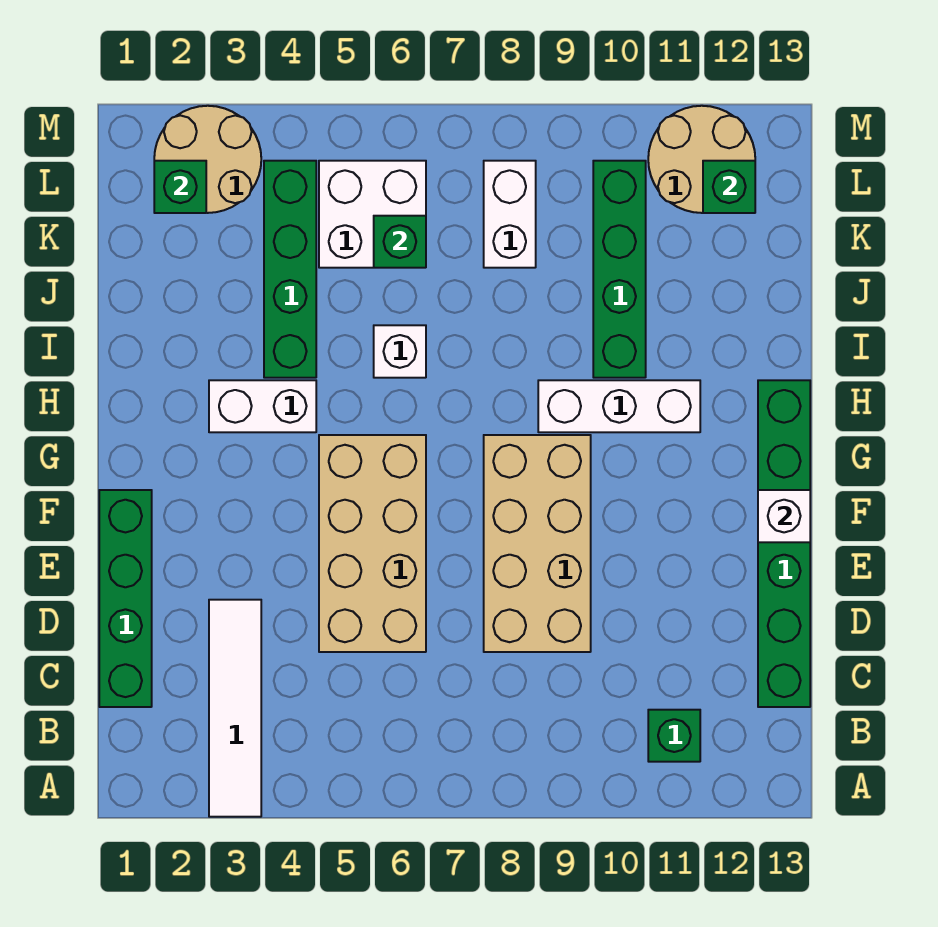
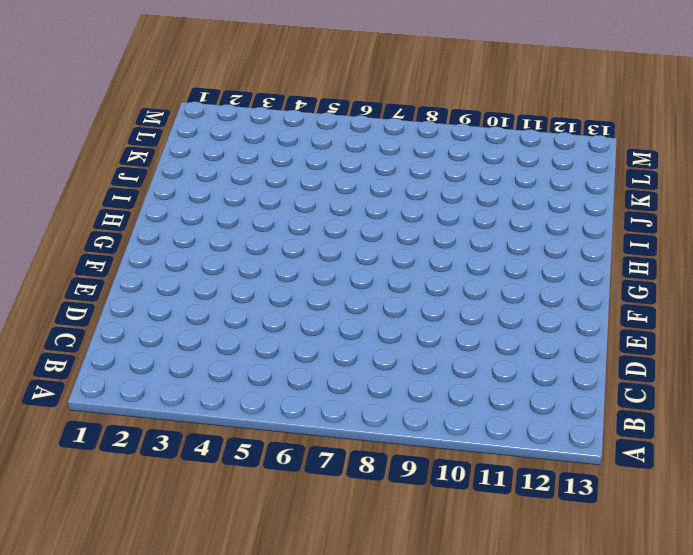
none -> white tile A3:D3 level 1
none -> green brick B11 level 1
none -> green brick C1:F1 level 1

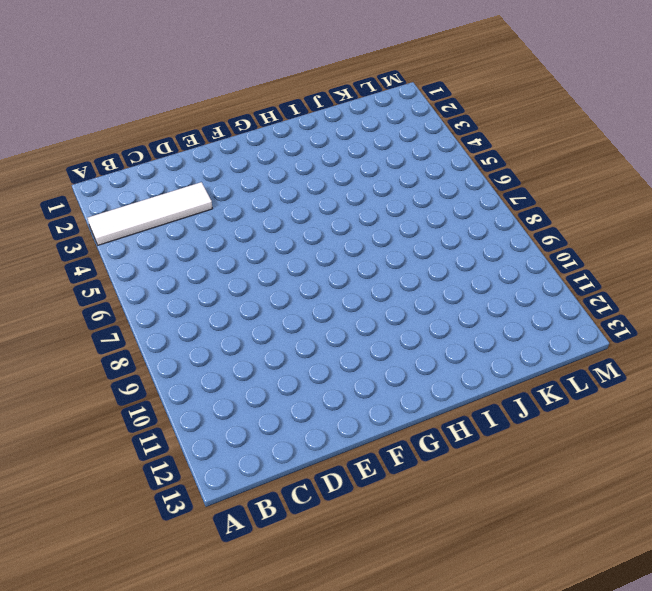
none -> green brick B11 level 1
none -> green brick C1:F1 level 1
none -> green brick C13:H13 level 1

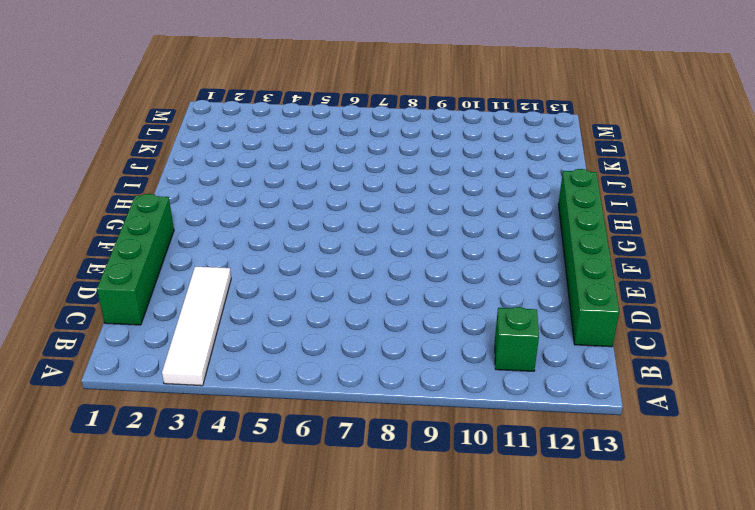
none -> tan brick D5:G6 level 1
none -> tan brick D8:G9 level 1
none -> white brick H3:H4 level 1

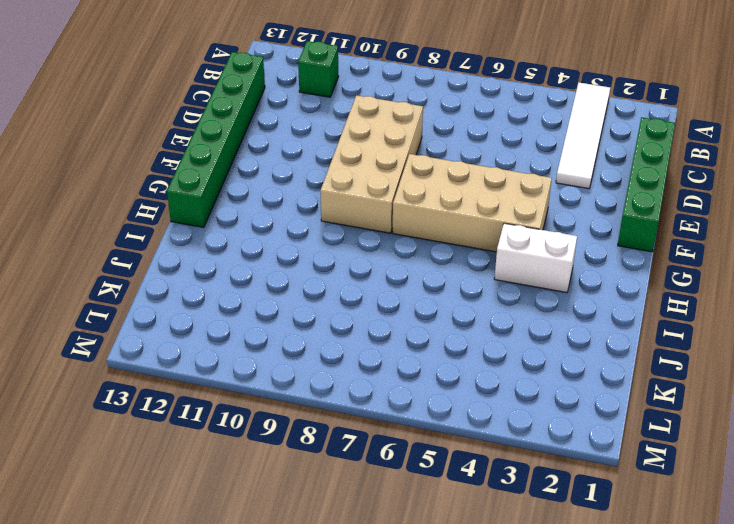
tan brick F4:G7 level 1 -> tan brick D5:G6 level 1
none -> white brick H9:H11 level 1
none -> green brick I4:L4 level 1
none -> white brick I6 level 1

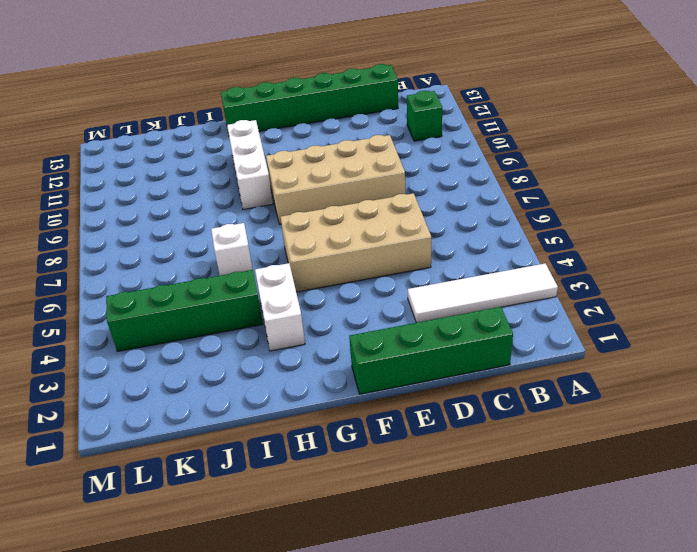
none -> green brick I10:L10 level 1
none -> white brick K5:L6 level 1
none -> white brick K8:L8 level 1

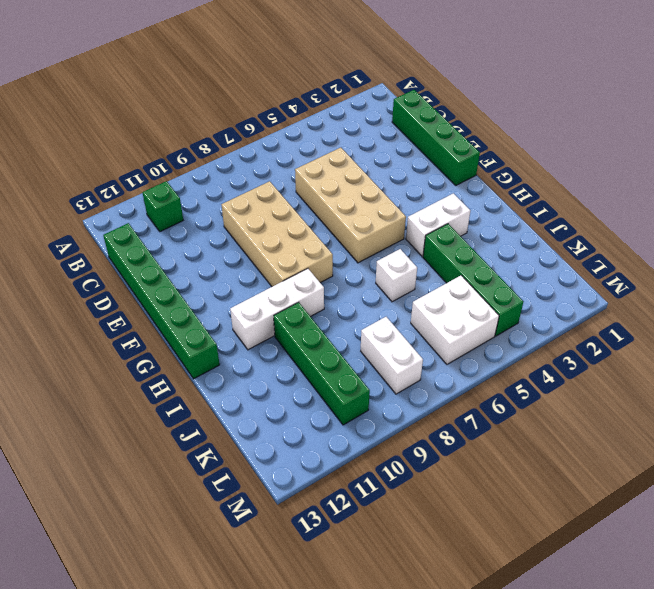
none -> white tile A3:D3 level 1
none -> tan round brick L2:M3 level 1
none -> tan round brick L11:M12 level 1

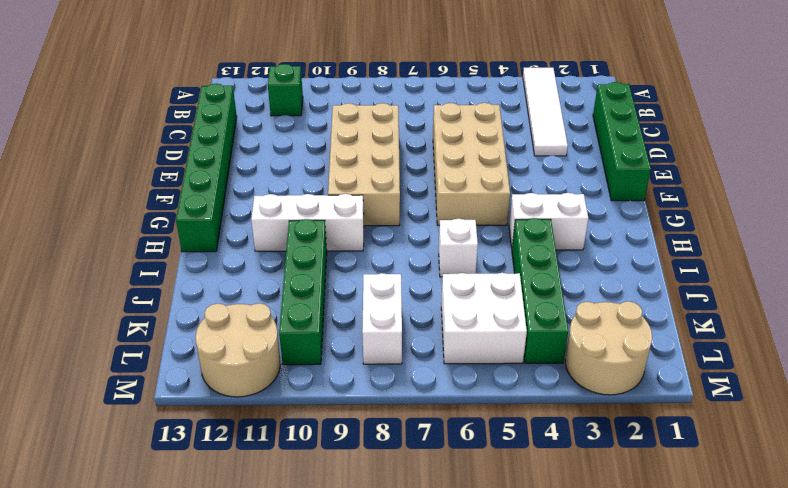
none -> white brick F13 level 2
none -> green brick K6 level 2
none -> green brick L2 level 2

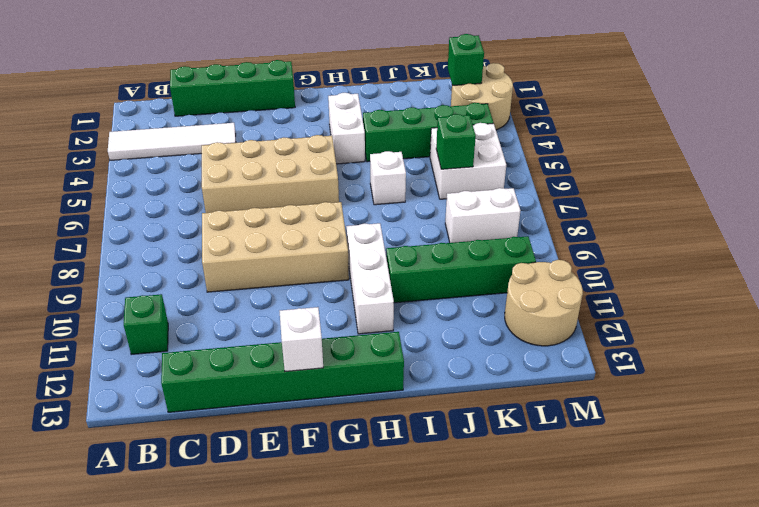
none -> green brick L12 level 2

